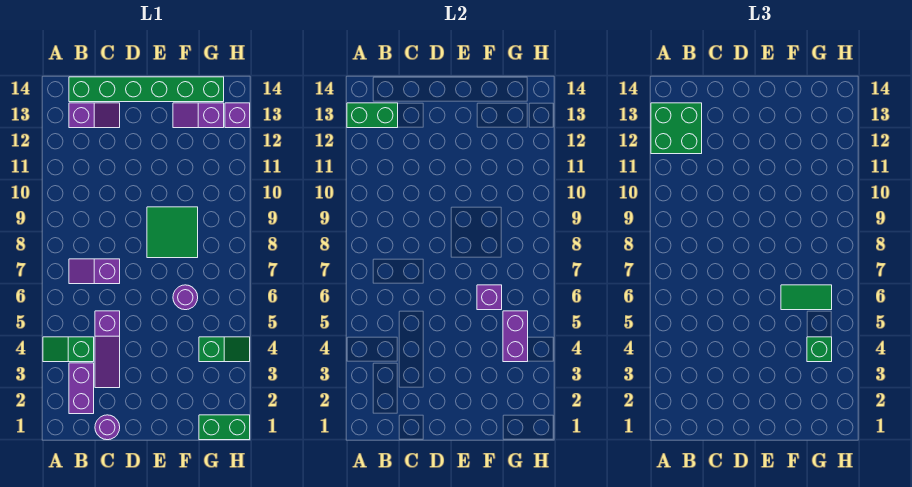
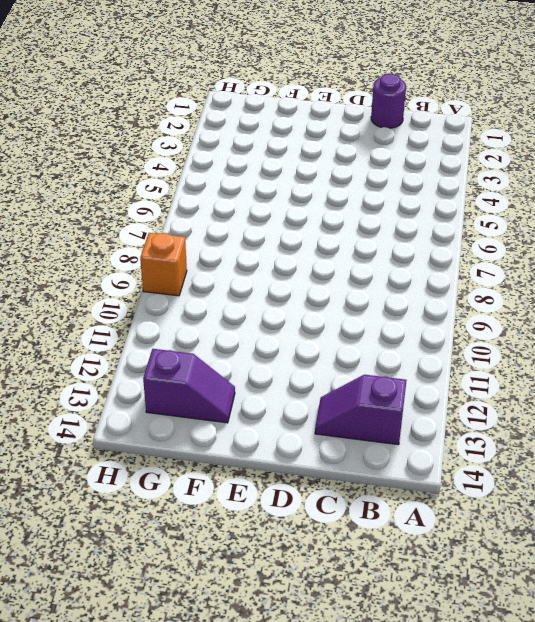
orange brick H9 level 1 -> none
none -> green slope A4:B4 level 1 top B
none -> purple brick B2:B3 level 1
none -> purple slope B7:C7 level 1 top C

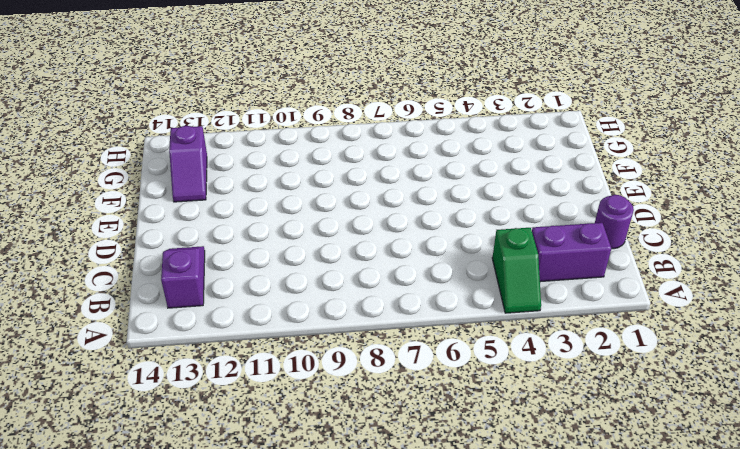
none -> purple slope B7:C7 level 1 top C
none -> green brick B14:G14 level 1
none -> purple slope C3:C5 level 1 top 5

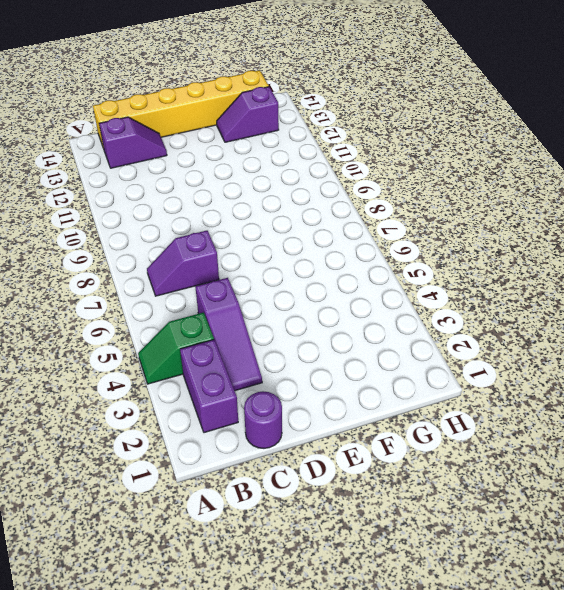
yellow brick B14:G14 level 1 -> green brick B14:G14 level 1
none -> green tile E8:F9 level 1
none -> purple round brick F6 level 1
none -> green brick G1:H1 level 1

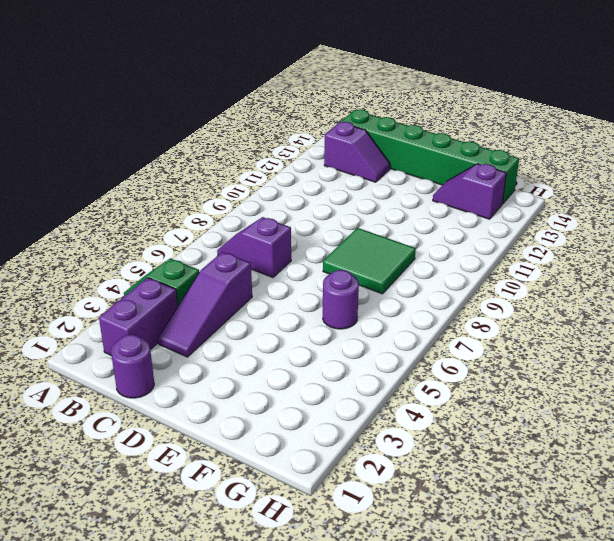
none -> green brick G1:H1 level 1
none -> green slope G4:H4 level 1 top G
none -> purple brick H13 level 1

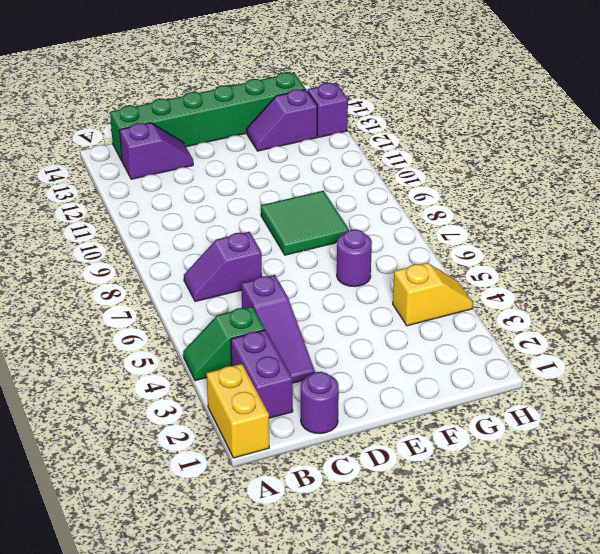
yellow brick A1:A2 level 1 -> none
yellow slope G4:H4 level 1 top G -> green slope G4:H4 level 1 top G
none -> green brick G1:H1 level 1
none -> green brick A13:B13 level 2
none -> purple brick F6 level 2

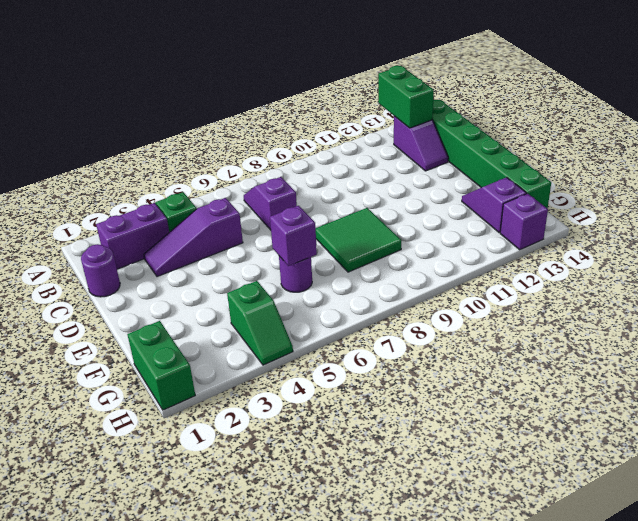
none -> purple brick G4:G5 level 2
none -> green brick A12:B13 level 3
none -> green tile F6:G6 level 3

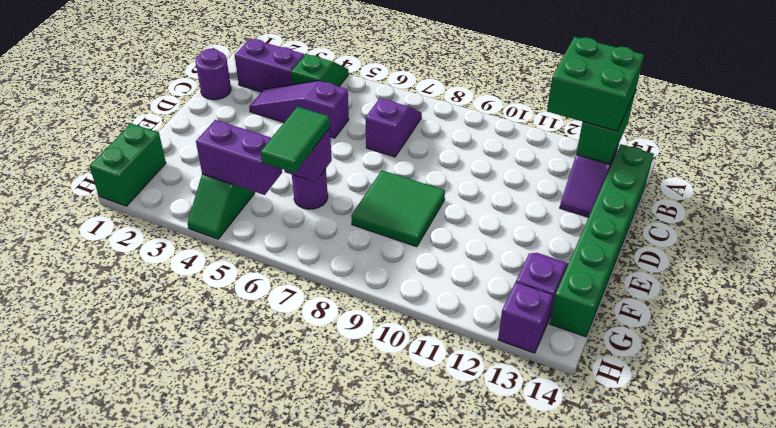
none -> green brick G4 level 3

